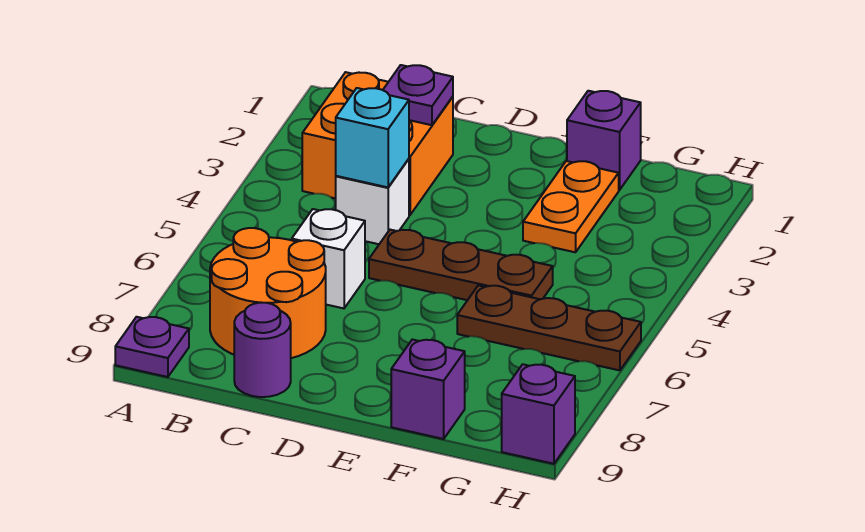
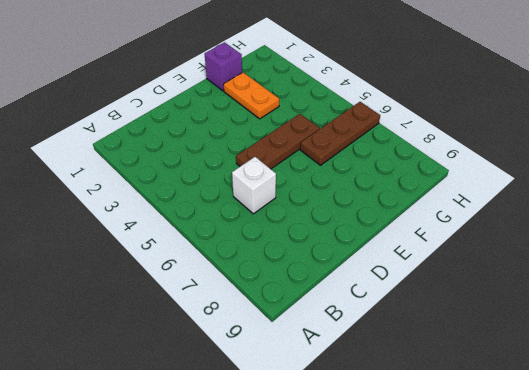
none -> purple plate A9 level 1
none -> orange brick B2:C3 level 1
none -> orange round brick B7:C8 level 1

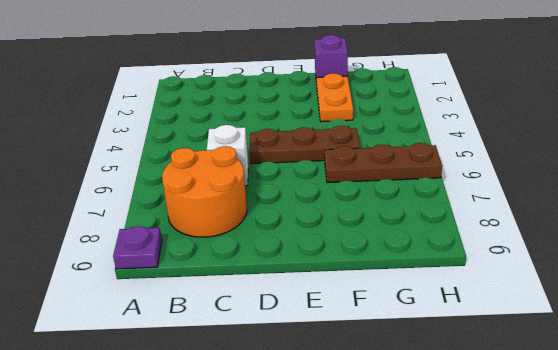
none -> orange brick B2:C3 level 1
none -> white brick C4 level 1
none -> purple round brick C9 level 1

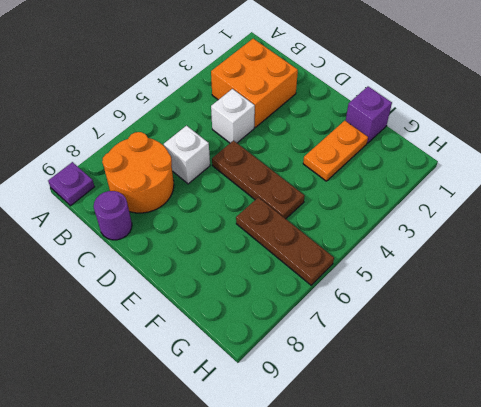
none -> purple brick F9 level 1
none -> purple brick H9 level 1
none -> purple plate C2 level 2

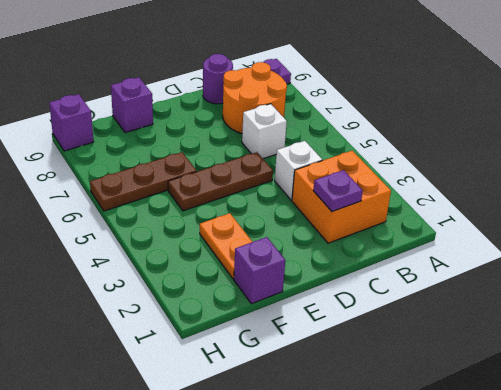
none -> cyan brick C4 level 2

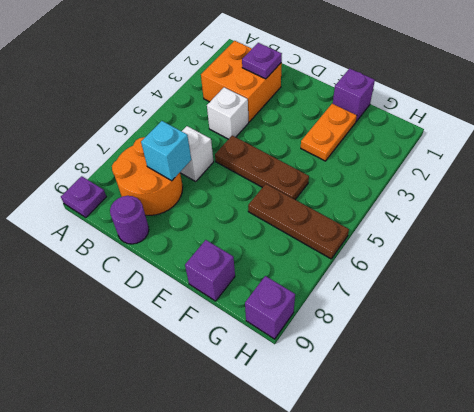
cyan brick C7 level 2 -> cyan brick C4 level 2

